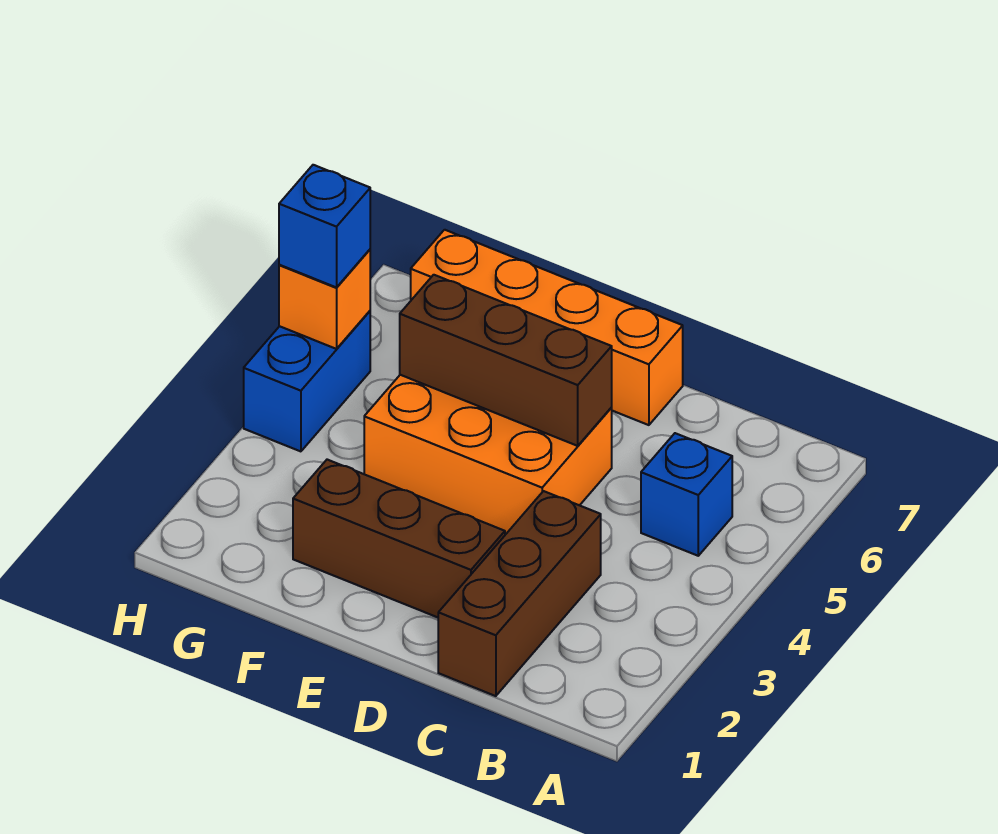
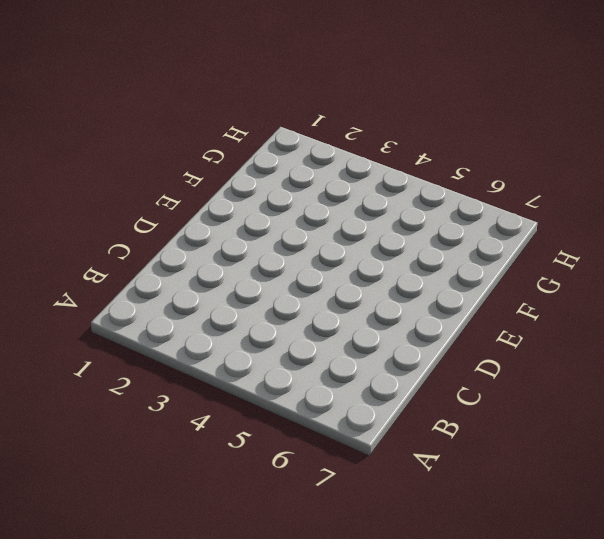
none -> blue brick B5 level 1
none -> brown brick C1:C3 level 1

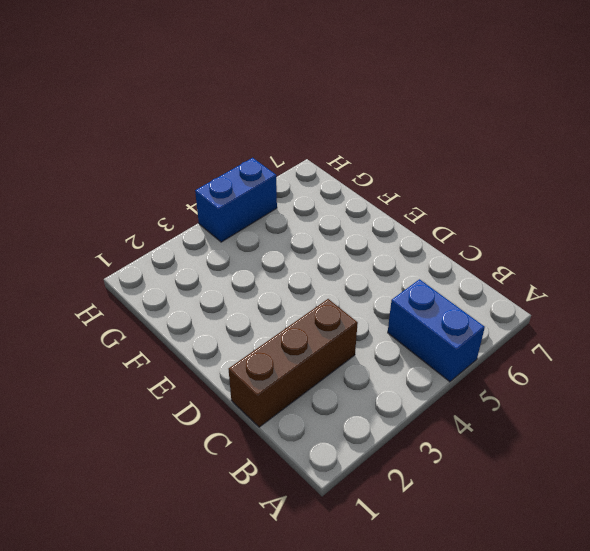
blue brick A5:B5 level 1 -> blue brick B5 level 1
none -> brown brick D2:F2 level 1
none -> orange brick D4:F5 level 1

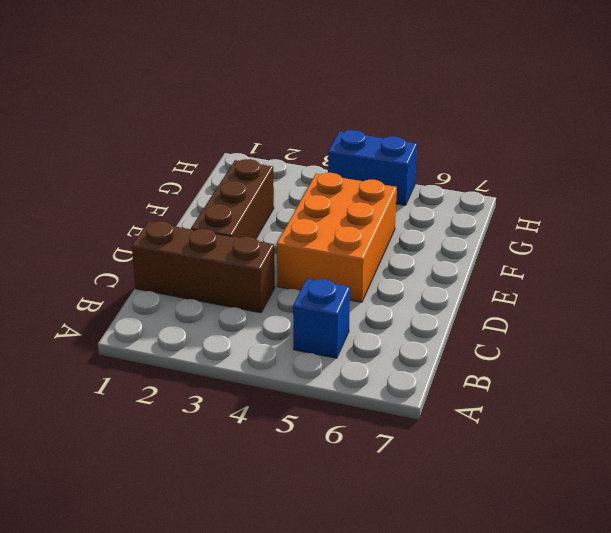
none -> orange brick D7:G7 level 1
none -> brown brick D5:F5 level 2

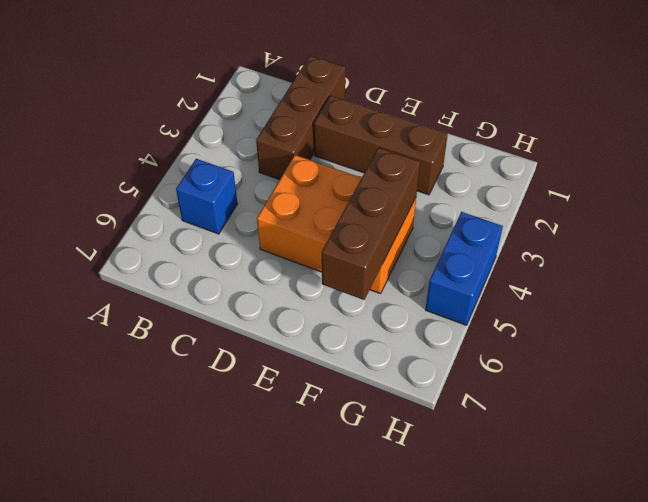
brown brick F4:F6 level 2 -> brown brick D5:F5 level 2
none -> orange brick D7:G7 level 1
none -> orange brick H5 level 2

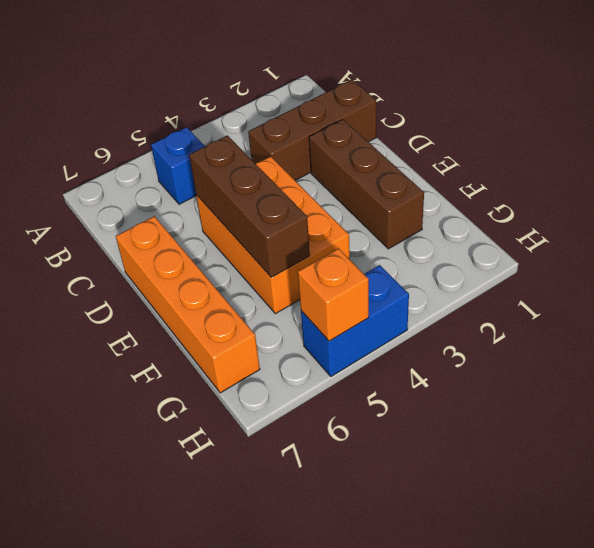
none -> blue brick H5 level 3

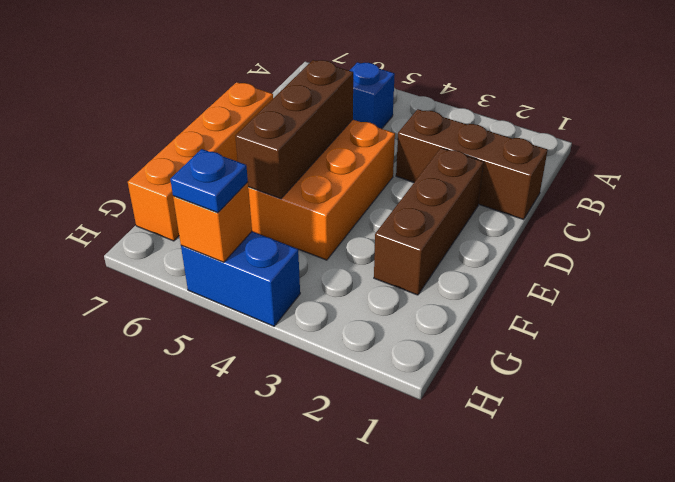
blue plate H5 level 3 -> blue brick H5 level 3

